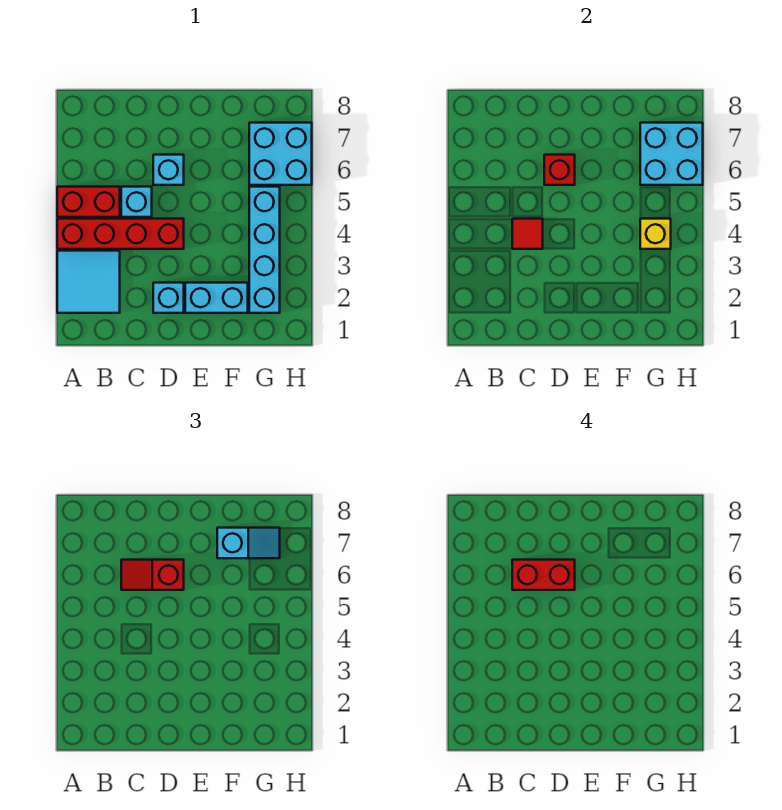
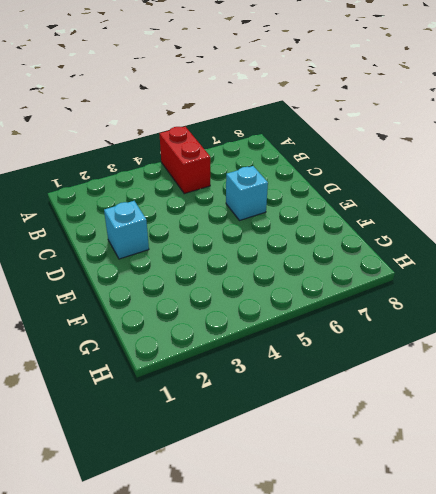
none -> cyan tile A2:B3 level 1
none -> red brick A4:D4 level 1
none -> cyan brick C5 level 1

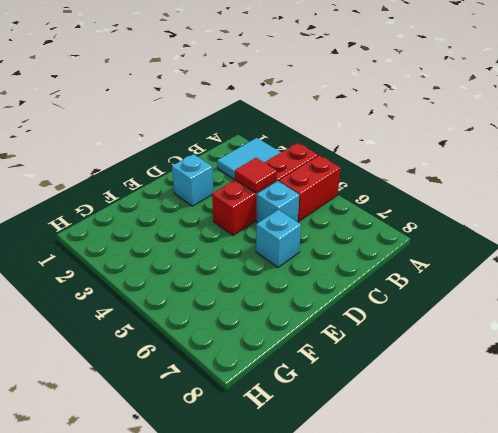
none -> cyan brick E2:F2 level 1
none -> cyan brick G2:G5 level 1
none -> cyan brick G6:H7 level 1

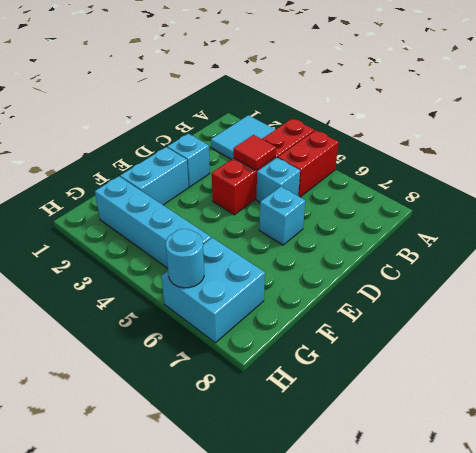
cyan round brick H6 level 2 -> cyan brick G6:H7 level 2
none -> red brick D6 level 2
none -> yellow brick G4 level 2
none -> red slope C6:D6 level 3 top D

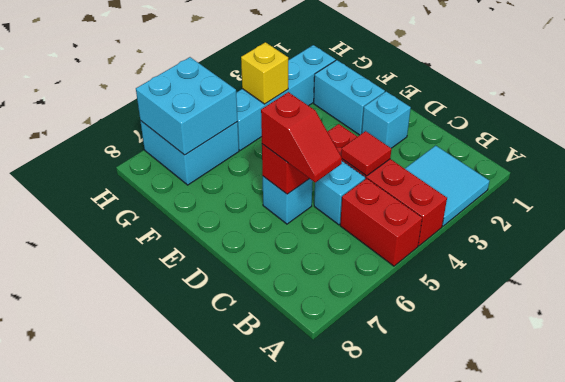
none -> cyan slope F7:G7 level 3 top F
none -> red brick C6:D6 level 4

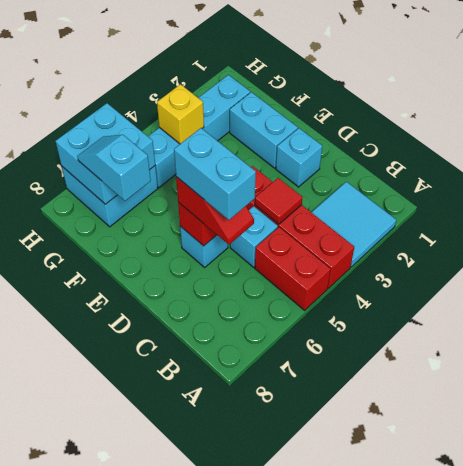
cyan brick C6:D6 level 4 -> red brick C6:D6 level 4

